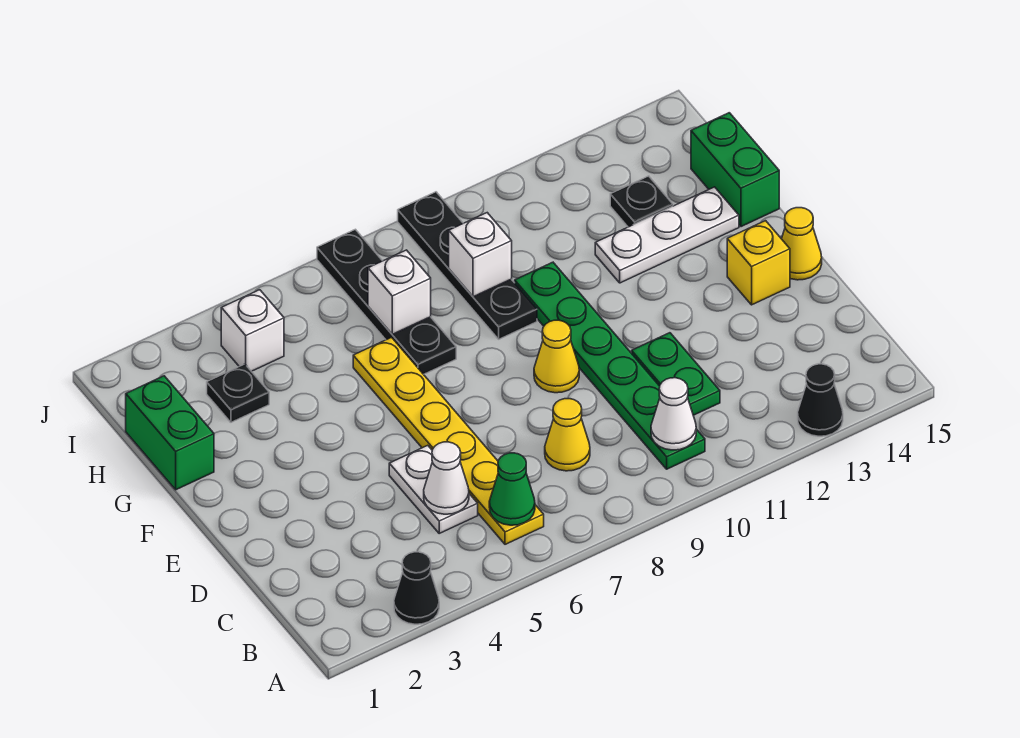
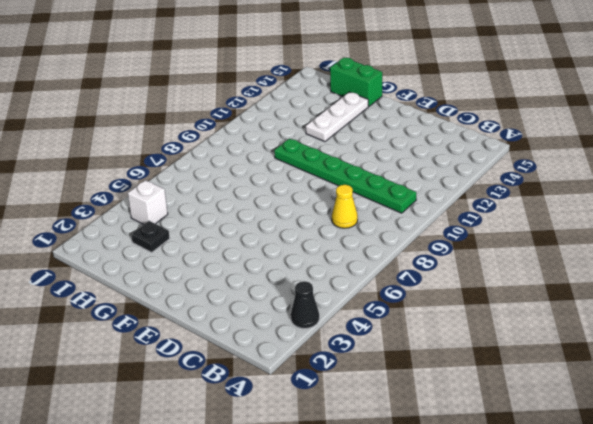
none -> black cone A13 level 1
none -> yellow plate B6:G6 level 1
none -> white plate C5:D5 level 1

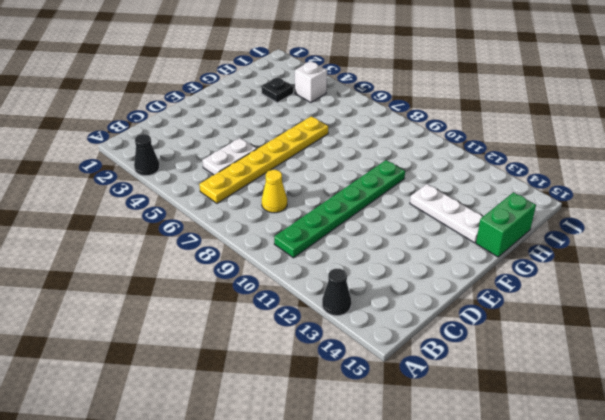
none -> green plate C11:D11 level 1
none -> yellow cone E9 level 1
none -> yellow brick E14 level 1

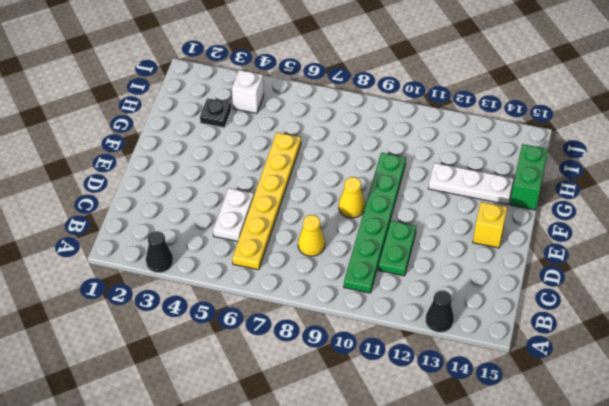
none -> yellow cone E15 level 1
none -> green brick G1:H1 level 1
none -> black plate G7:J7 level 1

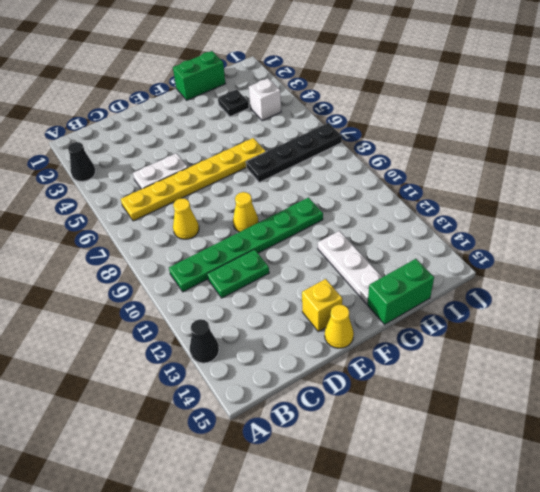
none -> black plate G9:J9 level 1
none -> black plate H13 level 1
none -> green cone B6 level 2

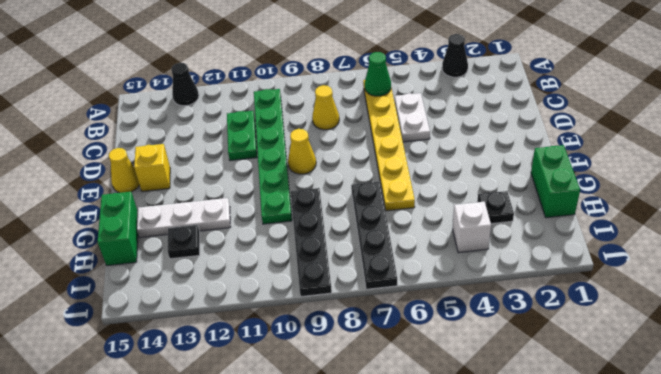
none -> white cone B10 level 2
none -> white cone C5 level 2
none -> white brick H7 level 2

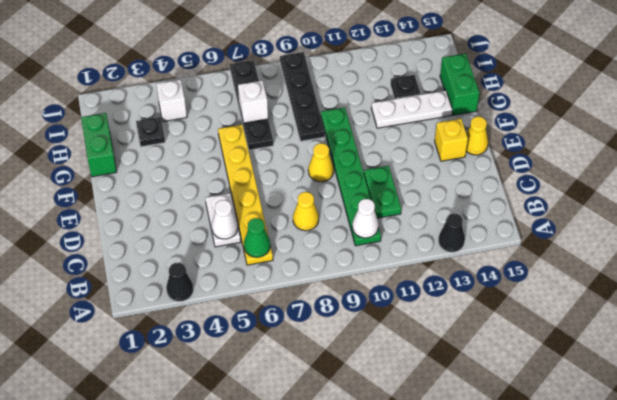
none -> white brick H9 level 2

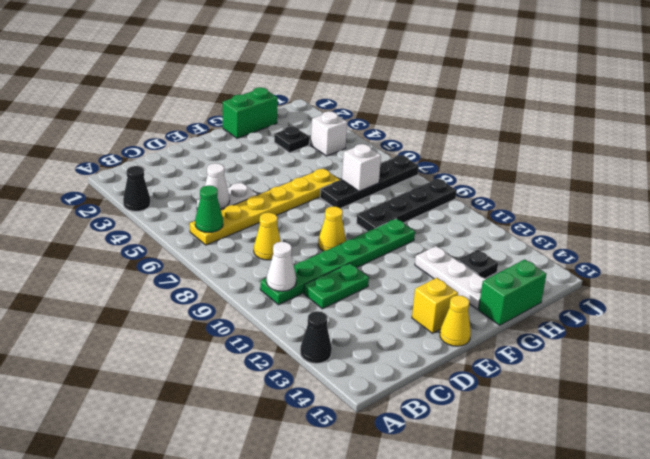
none -> white brick H9 level 2

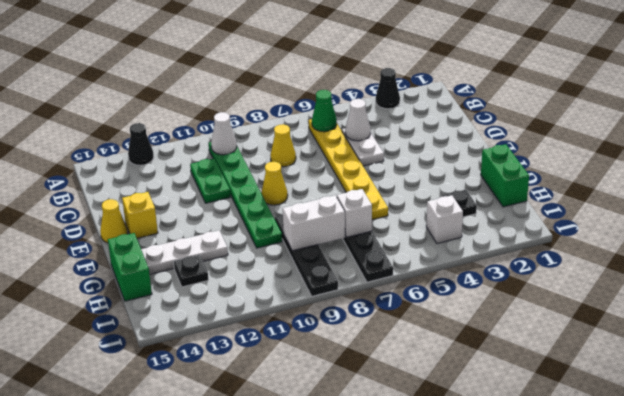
white brick H8:H9 level 2 -> white brick H9 level 2

